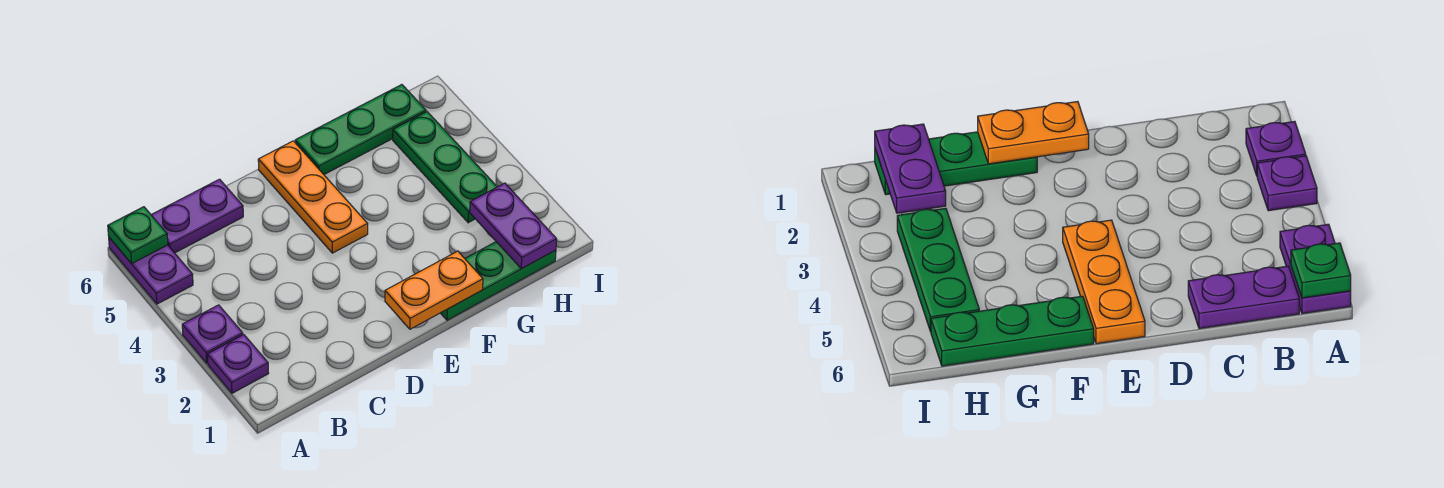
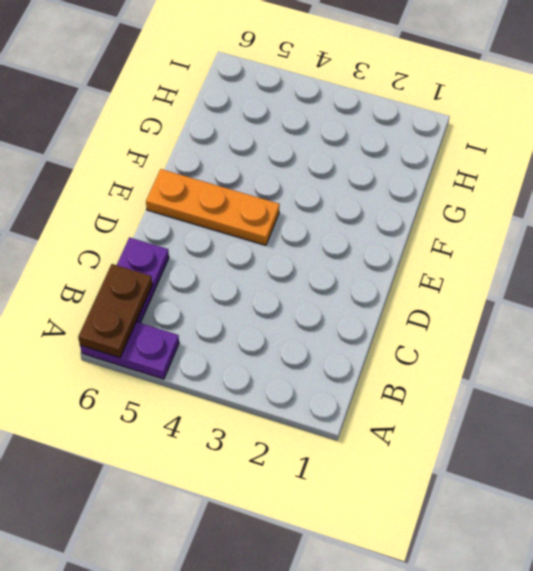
brown plate A6:B6 level 2 -> green plate A6 level 2
none -> purple plate A2 level 1
none -> purple plate A3 level 1

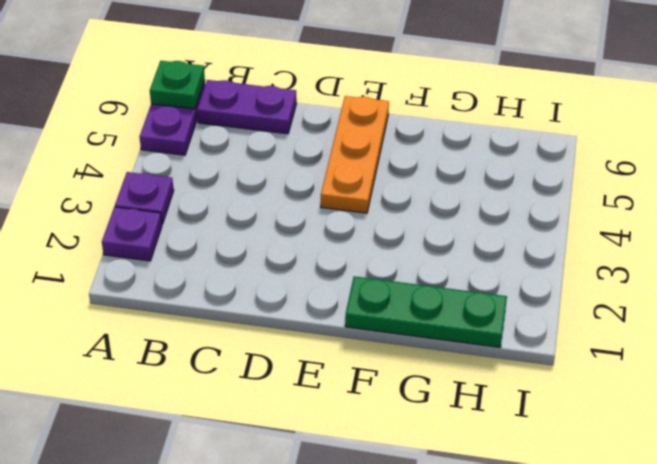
none -> green plate F6:H6 level 1
none -> green plate H3:H5 level 1

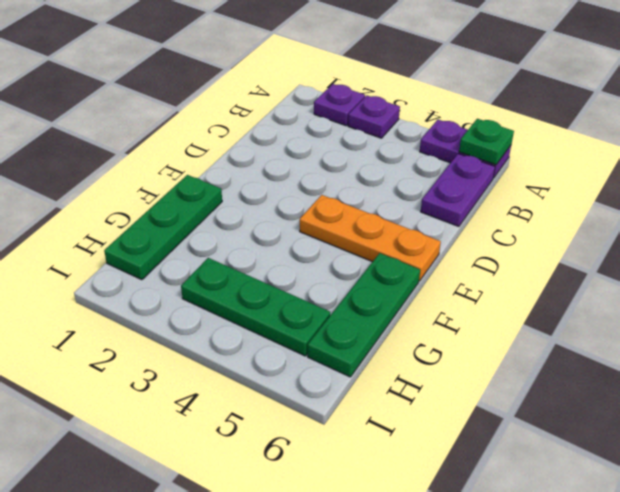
none -> orange plate E1:F1 level 2
none -> purple plate H1:H2 level 2

